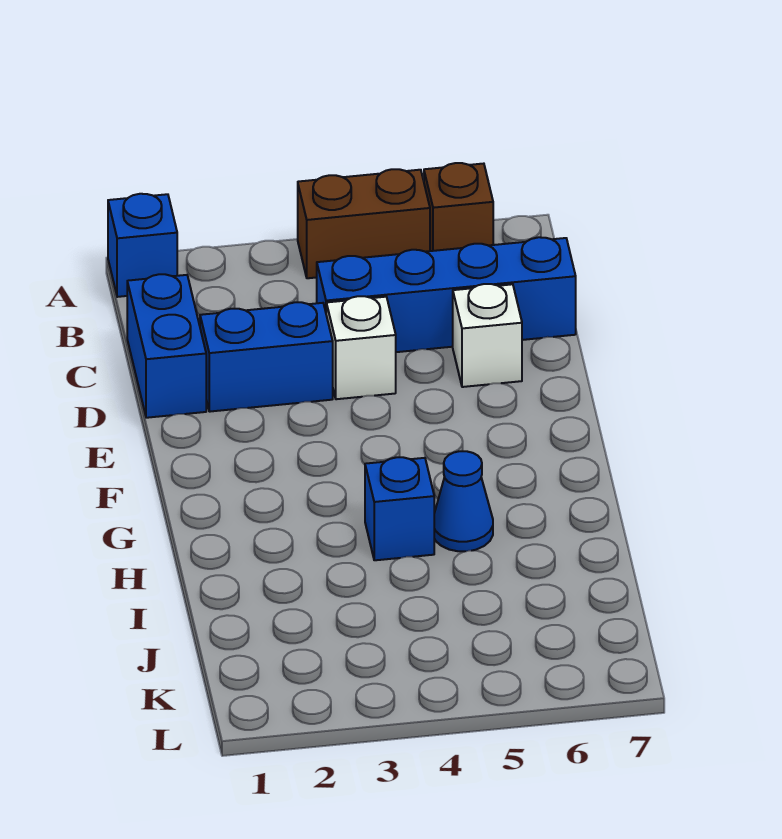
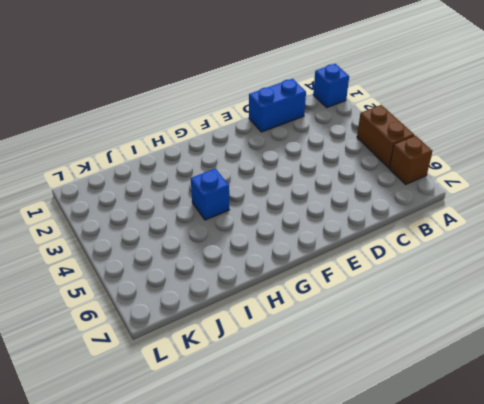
none -> blue brick C4:C7 level 1
none -> blue brick D2:D3 level 1

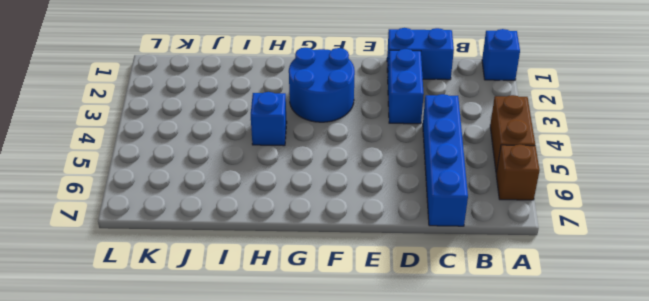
blue round brick F2:G3 level 1 -> none
none -> white brick D4 level 1
none -> white brick D6 level 1

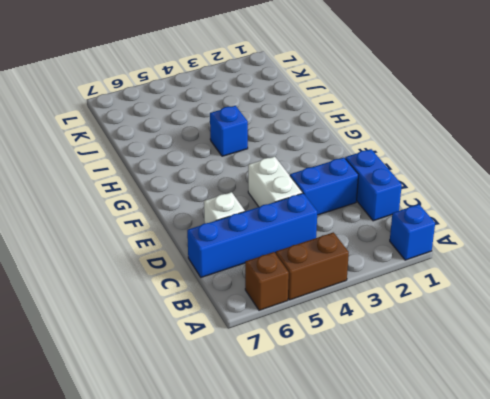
white brick D4:E4 level 1 -> white brick D4 level 1
none -> blue cone H5 level 1

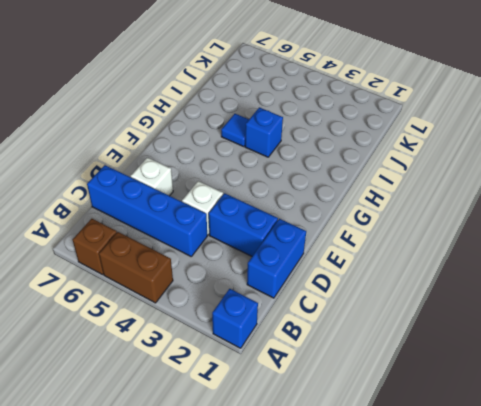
blue tile H5 level 1 -> blue cone H5 level 1

